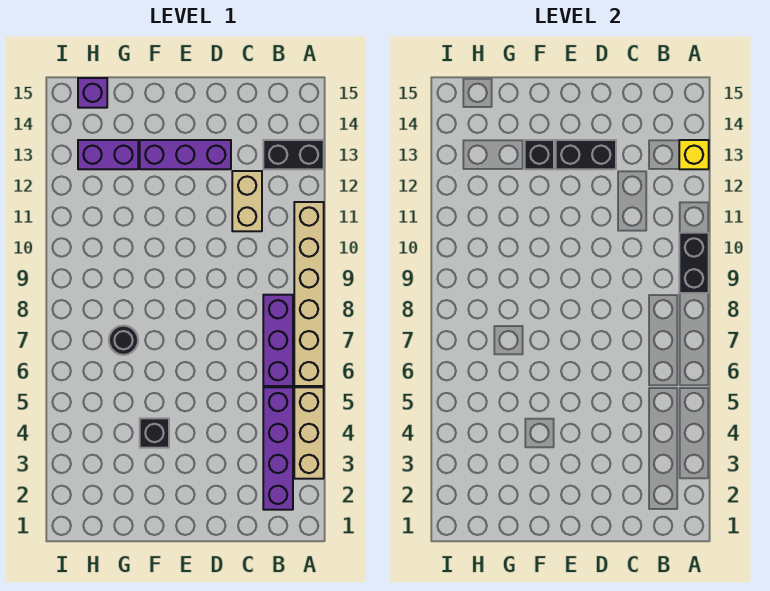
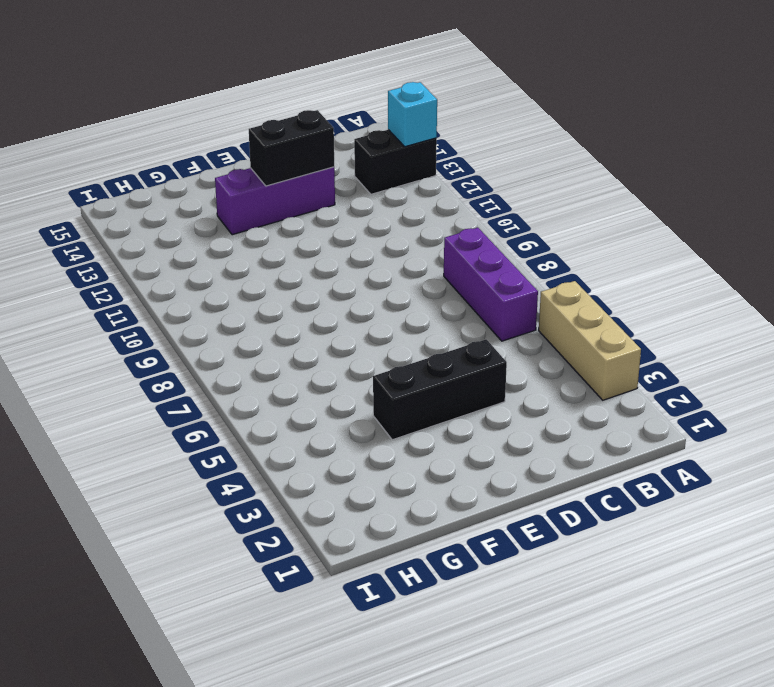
cyan brick A13 level 2 -> yellow brick A13 level 2
black brick D4:F4 level 1 -> black brick F4 level 1
none -> tan brick A6:A11 level 1
none -> purple brick B2:B5 level 1
none -> tan brick C11:C12 level 1

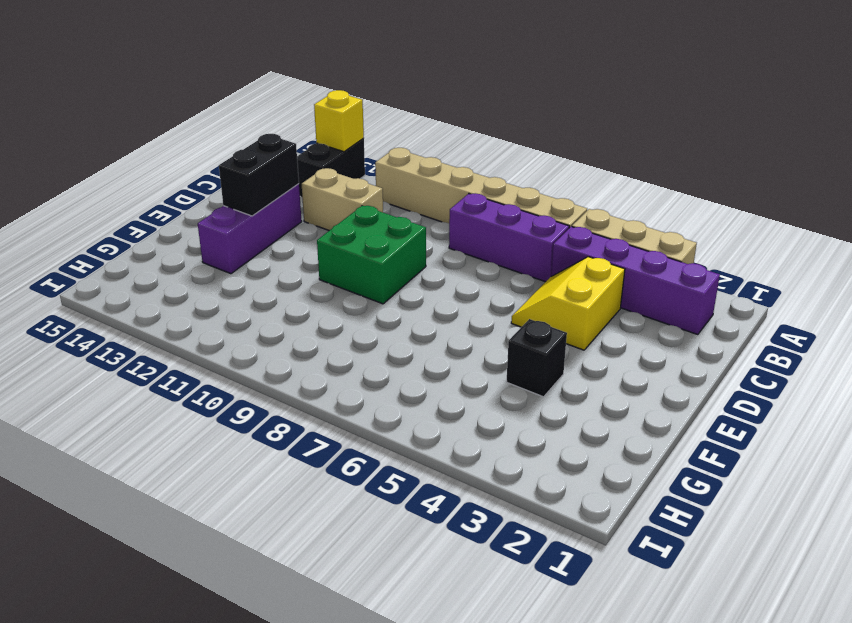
yellow slope C4:D5 level 1 top 4 -> none
green brick D9:E10 level 1 -> none
none -> black round brick G7 level 1
none -> purple brick G13:H13 level 1
none -> purple brick H15 level 1

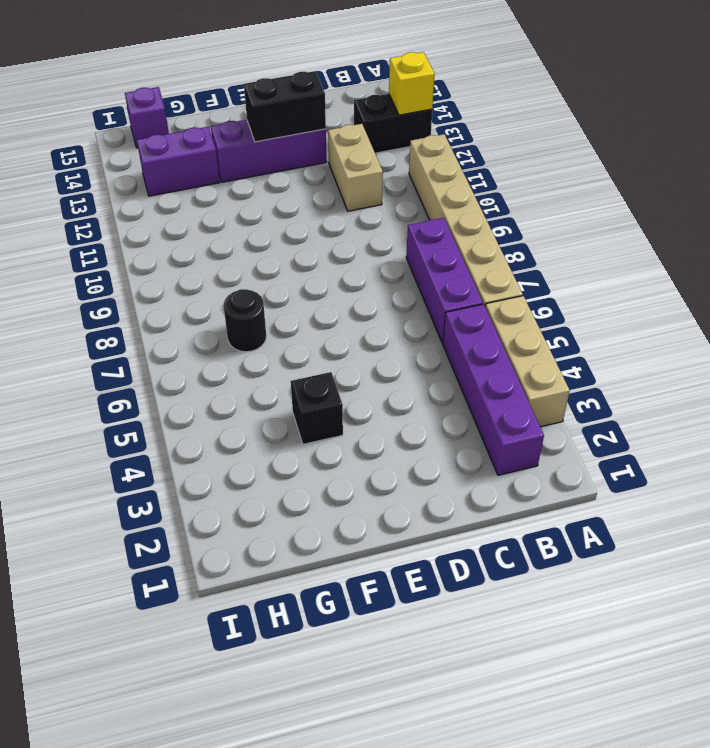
none -> black brick A9:A10 level 2
none -> black brick F13 level 2

